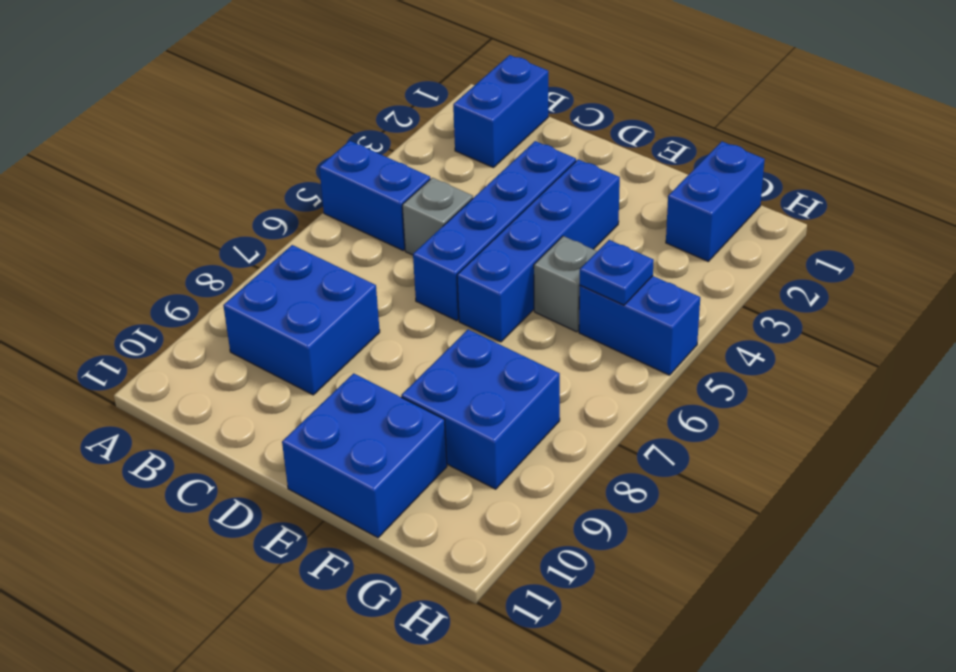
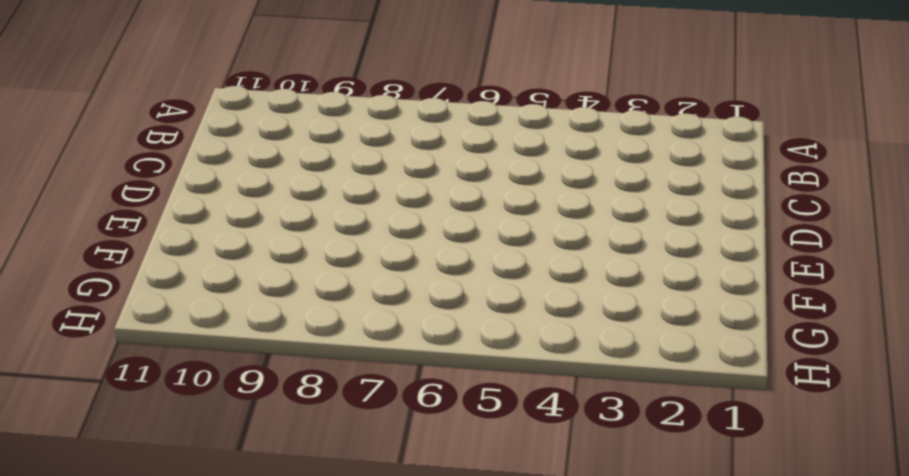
none -> blue brick A5:B5 level 1
none -> blue brick B1:B2 level 1
none -> blue brick B8:C9 level 1

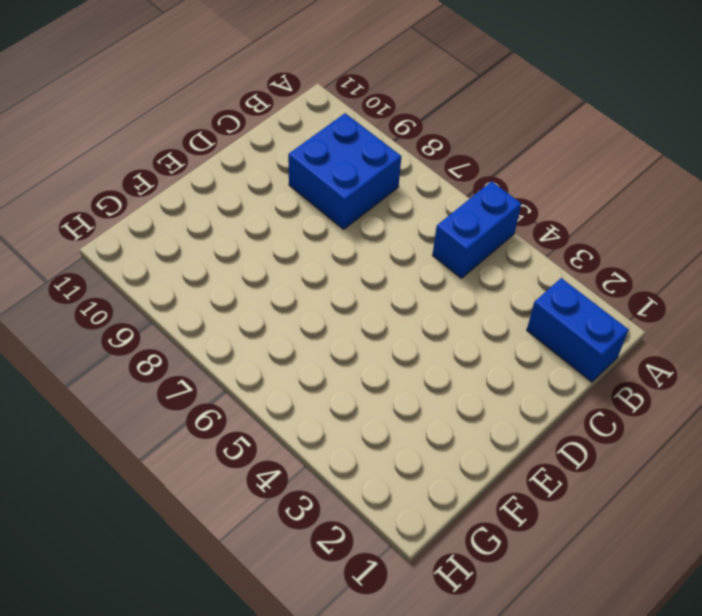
none -> grey brick C5 level 1
none -> blue brick D3:D6 level 1
none -> blue brick E3:E6 level 1

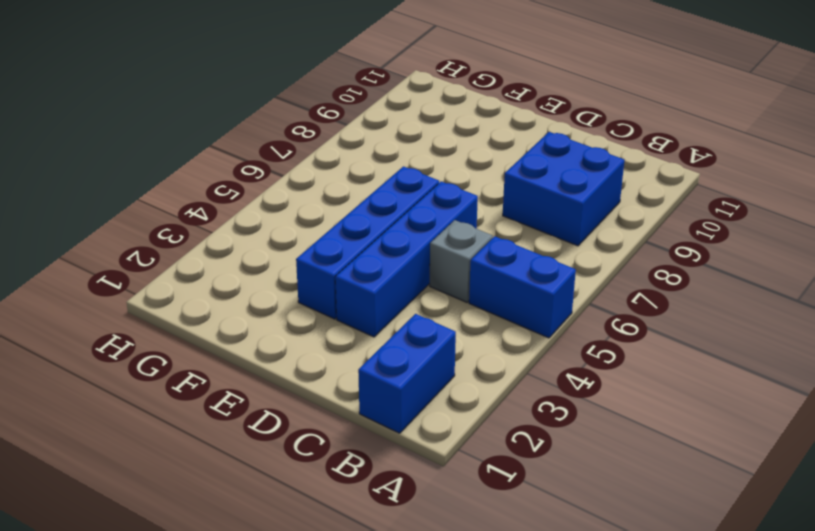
none -> blue brick E10:F11 level 1
none -> grey brick F5 level 1
none -> blue brick F8:G9 level 1

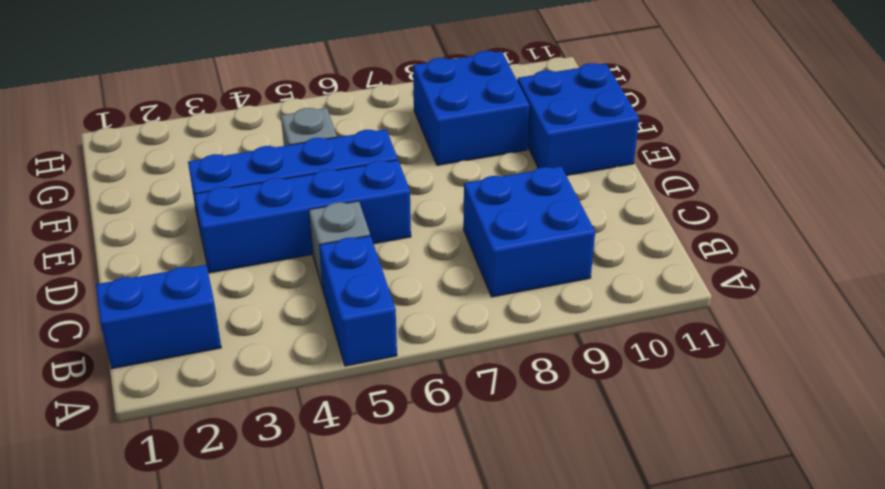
none -> blue brick G1:G2 level 1
none -> blue brick G5:H5 level 1
none -> blue plate G5 level 2

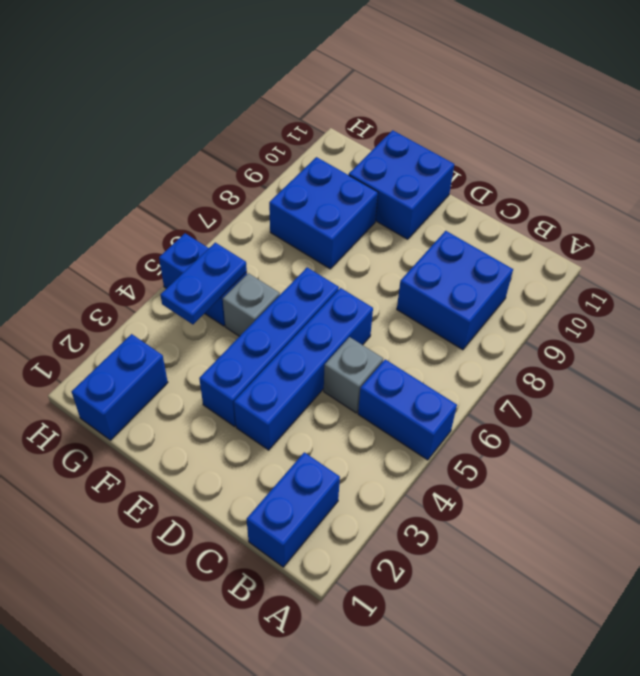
blue plate G4:G5 level 2 -> blue plate G5 level 2

